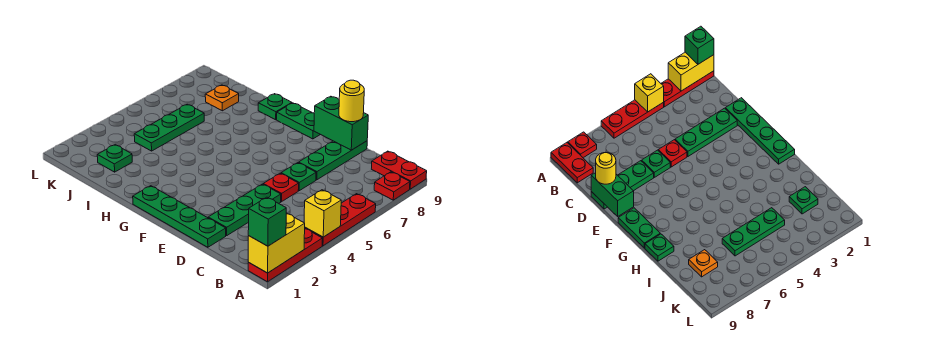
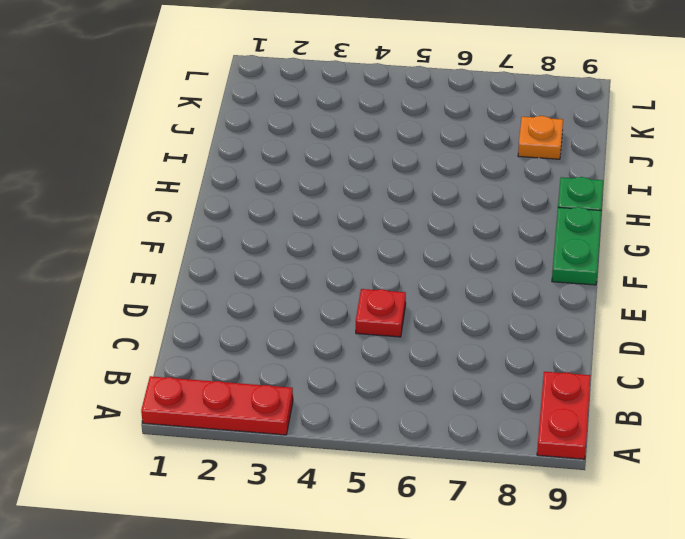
none -> red plate A4:A6 level 1
none -> red plate A8 level 1
none -> green plate D1:G1 level 1

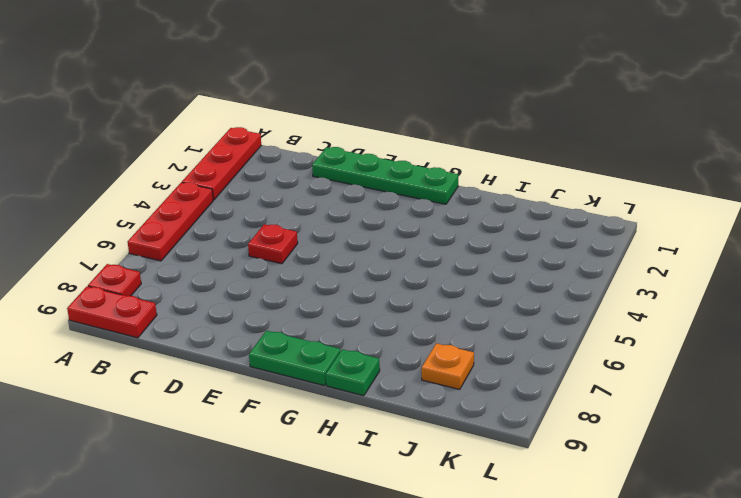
none -> green plate D2:D4 level 1
none -> green plate D6 level 1
none -> green plate D7:D9 level 1

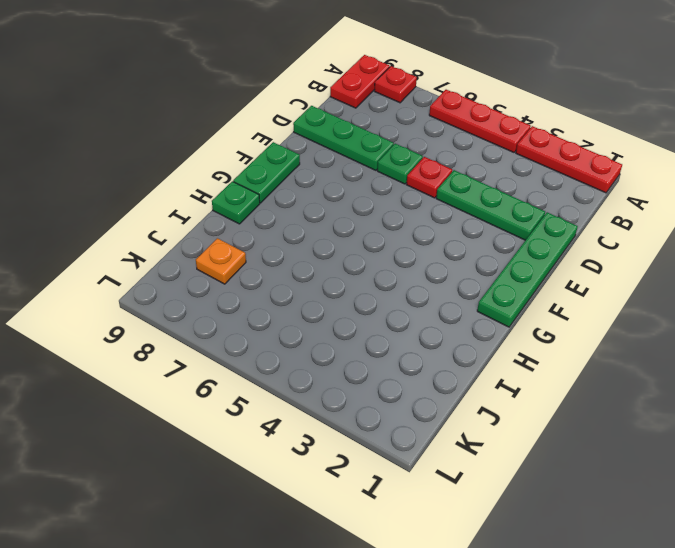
none -> green plate J2 level 1
none -> green plate J4:J6 level 1
none -> yellow brick A1:A2 level 2

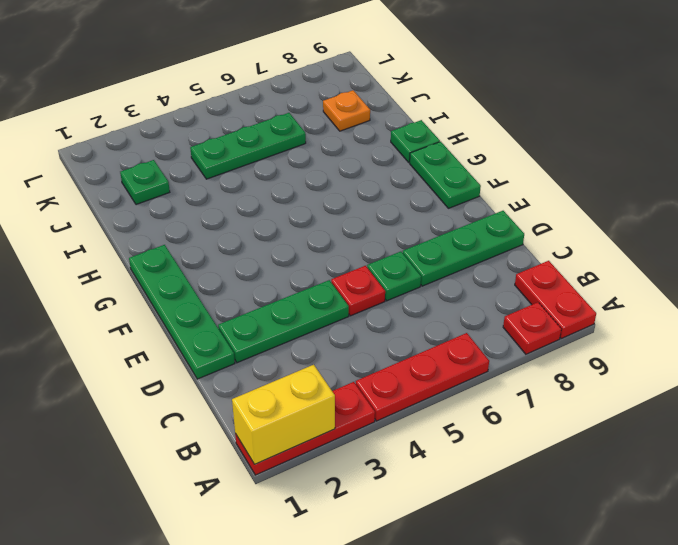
none -> yellow brick A4 level 2
none -> green brick D9:E9 level 2
none -> green brick A1 level 3

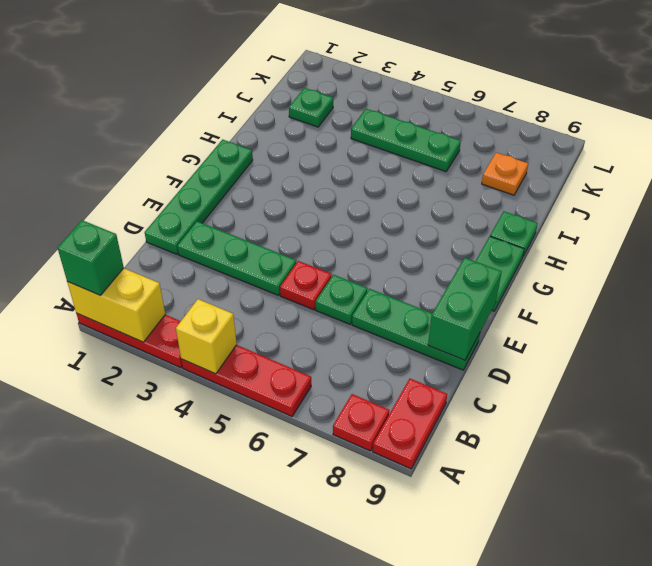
none -> yellow round brick D9 level 3

